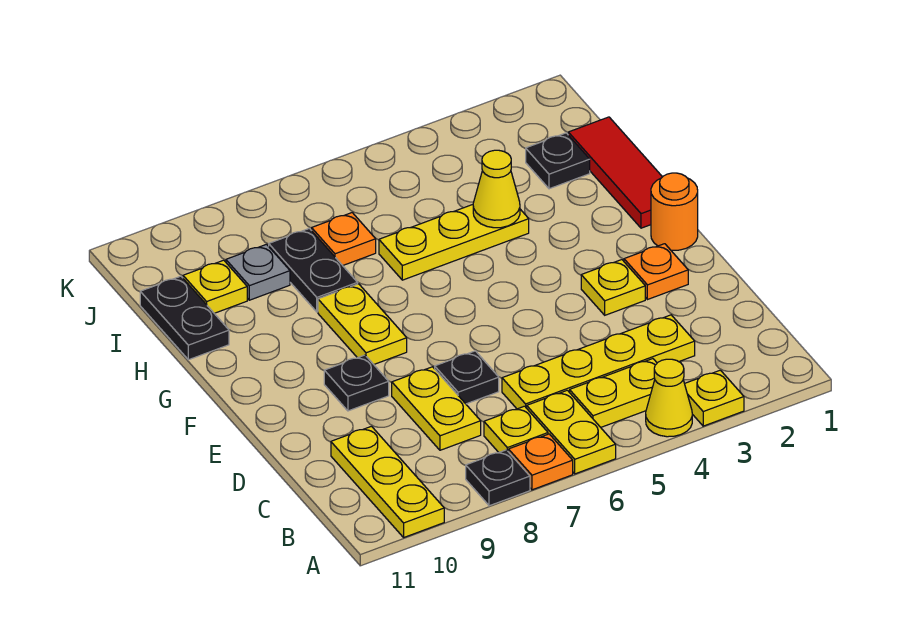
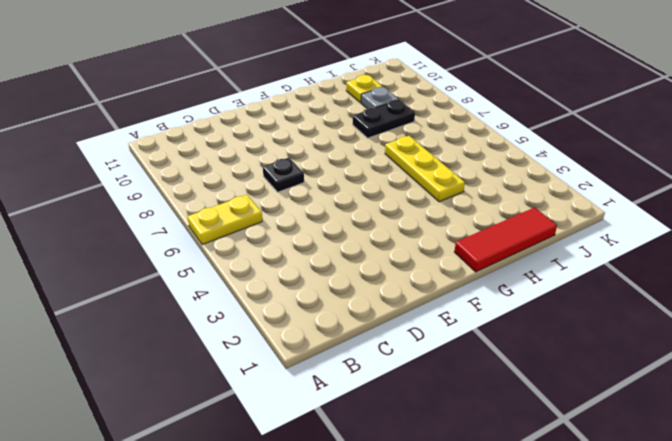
none -> yellow plate A3 level 1
none -> yellow cone A4 level 1
none -> orange plate A7 level 1

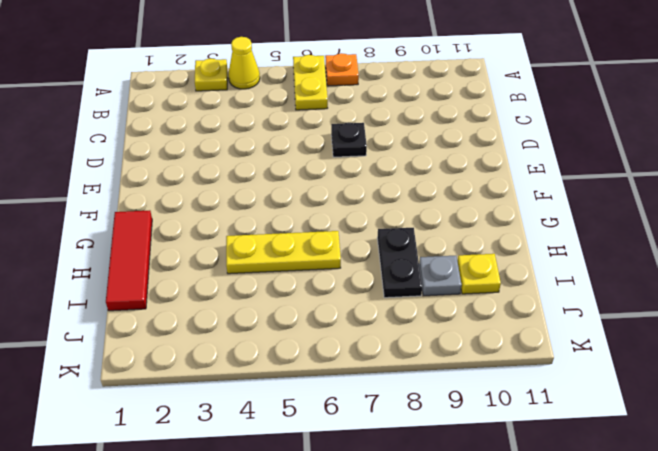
none -> black plate A8 level 1
none -> yellow plate A10:C10 level 1
none -> yellow plate B4:B5 level 1

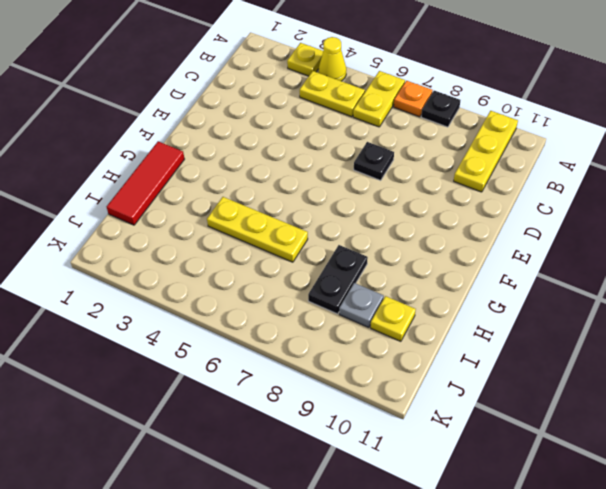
none -> yellow plate B7 level 1
none -> yellow plate C3:C6 level 1
none -> yellow plate C8:D8 level 1

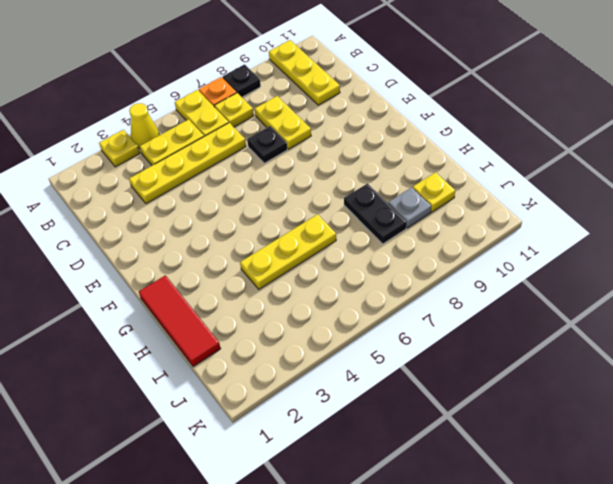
none -> orange plate E2 level 1
none -> yellow plate E3 level 1
none -> black plate E9 level 1

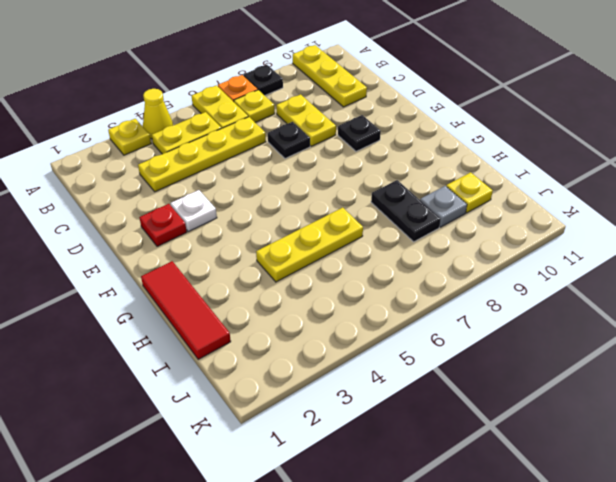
red plate E2 level 1 -> orange plate E2 level 1
white plate E3 level 1 -> yellow plate E3 level 1
none -> orange round brick F1 level 1
none -> yellow plate F8:G8 level 1
none -> black plate H11:I11 level 1

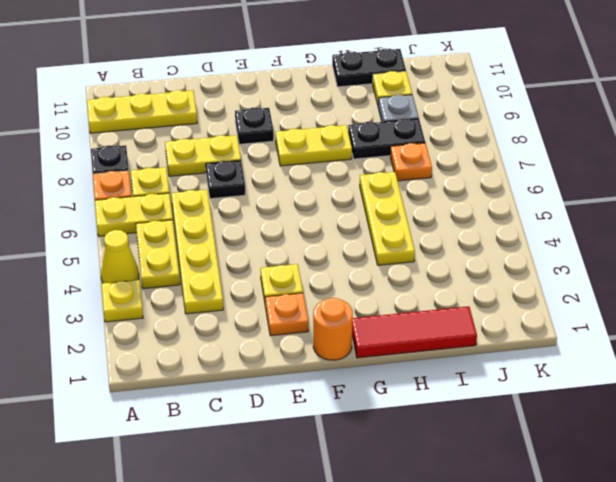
none -> black plate I2 level 1
none -> yellow cone H4 level 2

